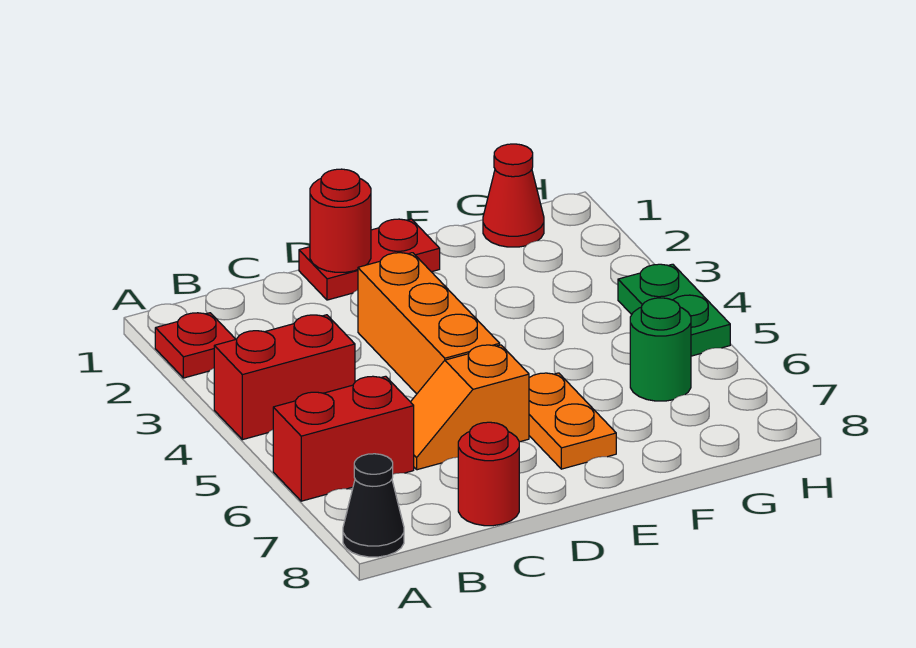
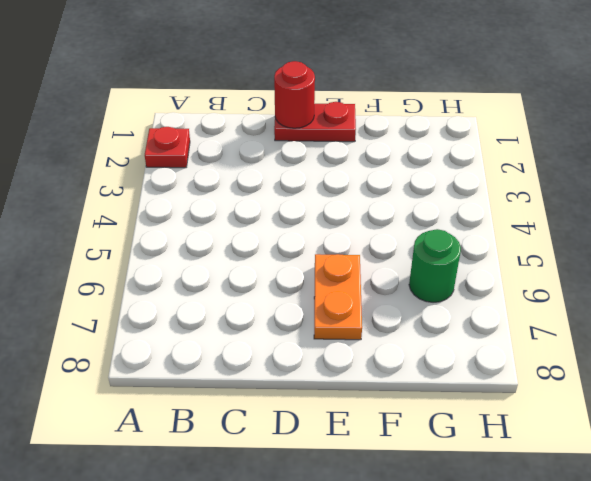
none -> red brick A4:B4 level 1
none -> red brick A6:B6 level 1
none -> black cone A8 level 1

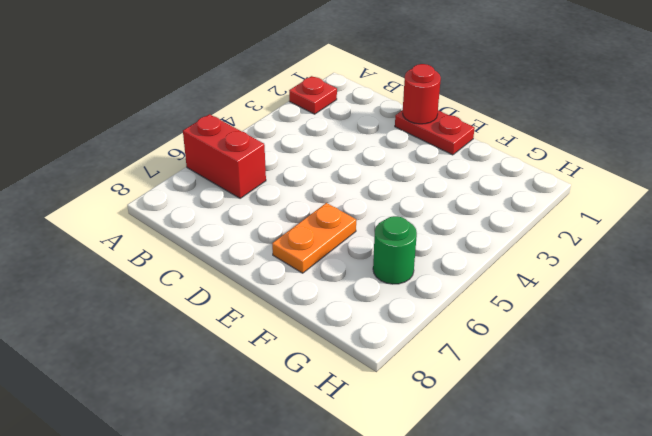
none -> red brick A4:B4 level 1
none -> black cone A8 level 1
none -> orange slope C6:D6 level 1 top D

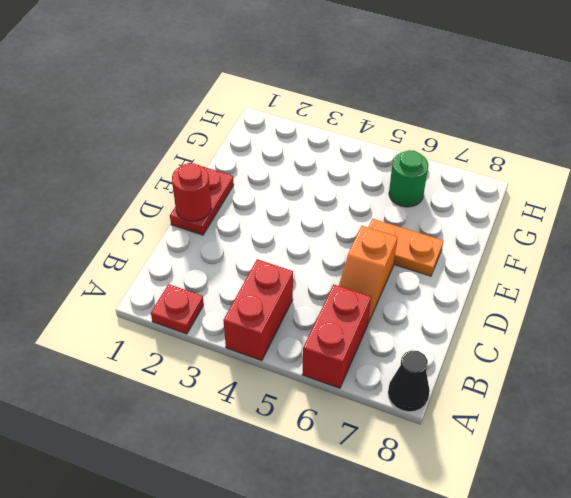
none -> red round brick C8 level 1
none -> orange brick D3:D5 level 1
none -> red cone G1 level 1

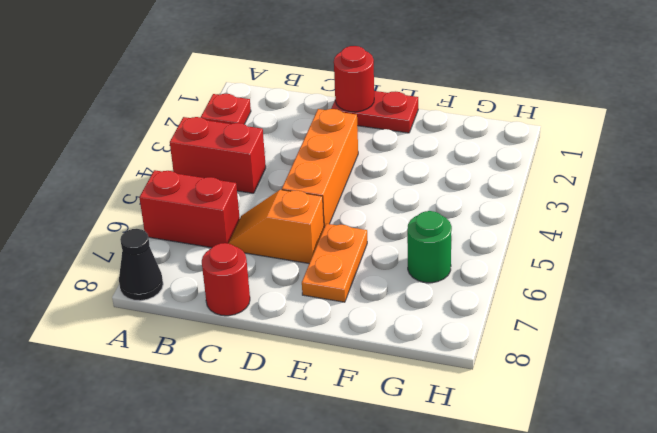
none -> red cone G1 level 1
none -> green plate H4:H5 level 1

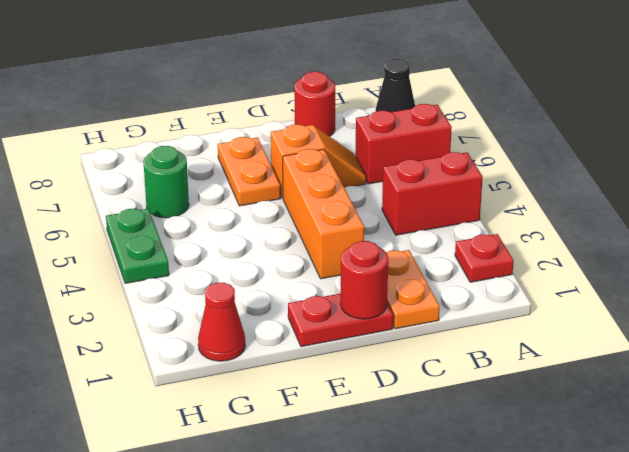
orange plate C1:C2 level 1 -> none

